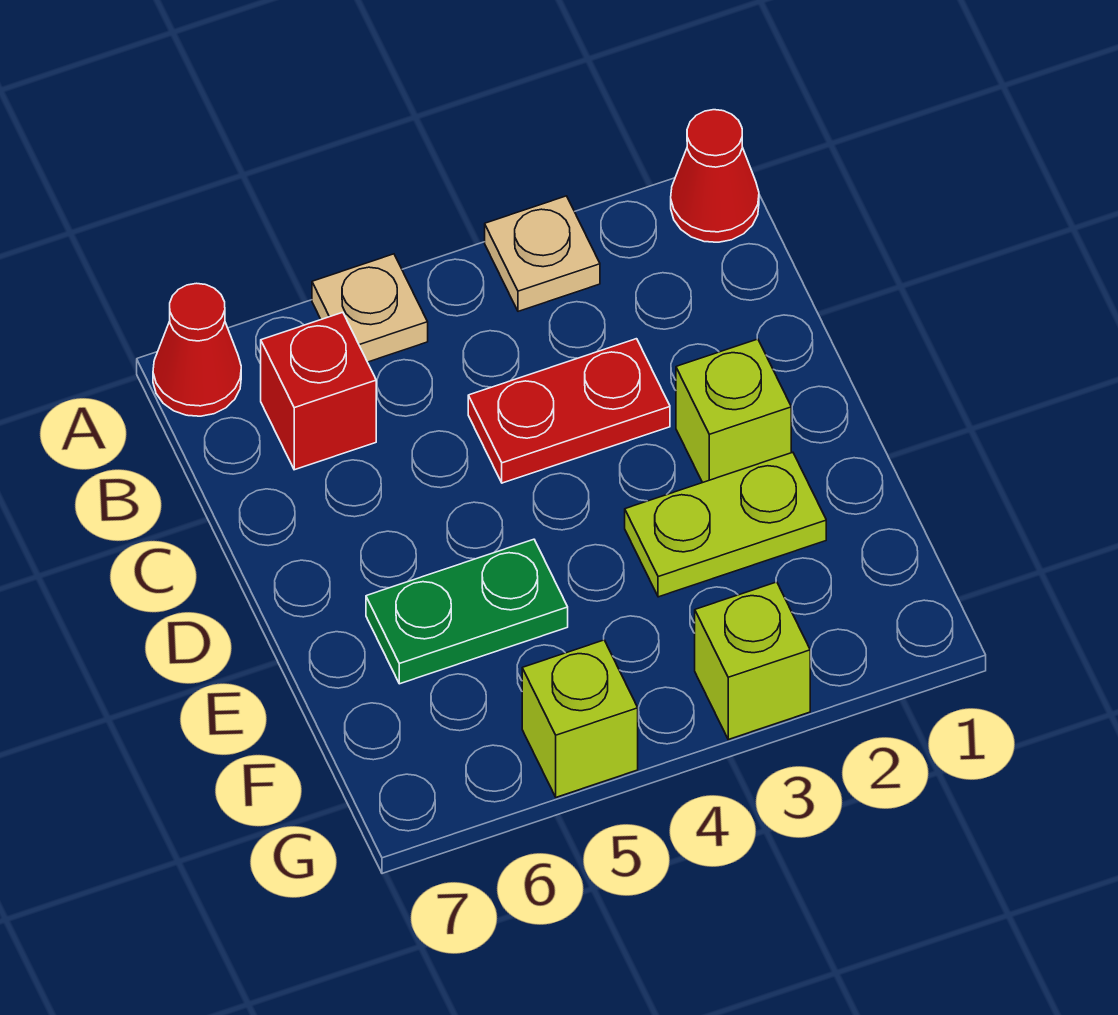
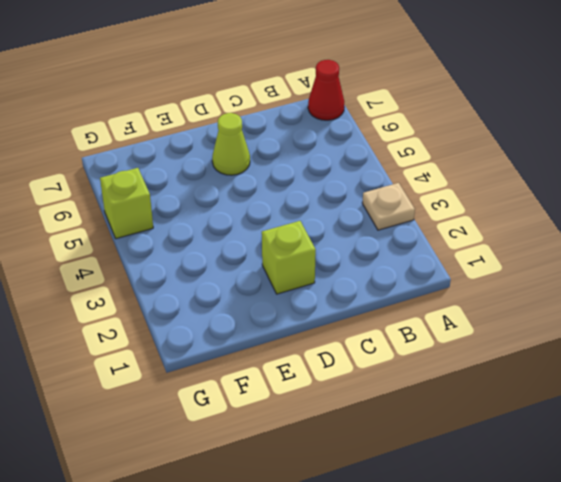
lime cone D6 level 1 -> none
none -> red cone A1 level 1
none -> tan plate A5 level 1

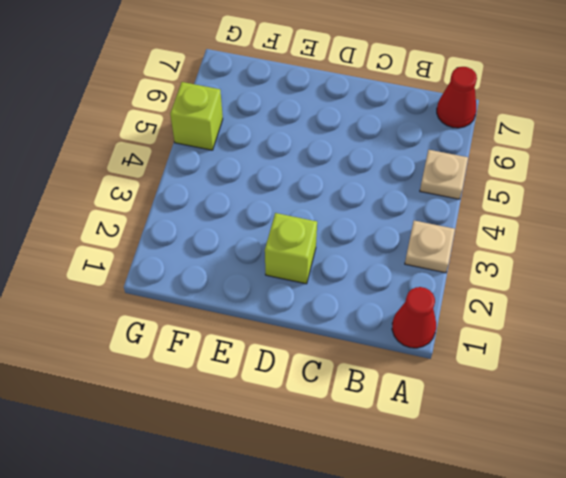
none -> red brick B6 level 1
none -> red plate C3:C4 level 1

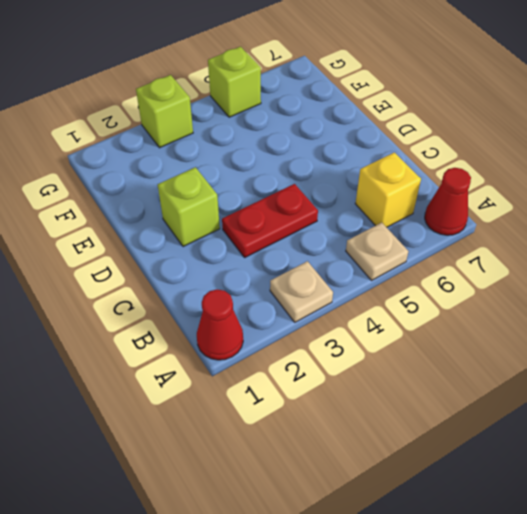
yellow brick B6 level 1 -> red brick B6 level 1
none -> lime plate E2:E3 level 1
none -> green plate E5:E6 level 1

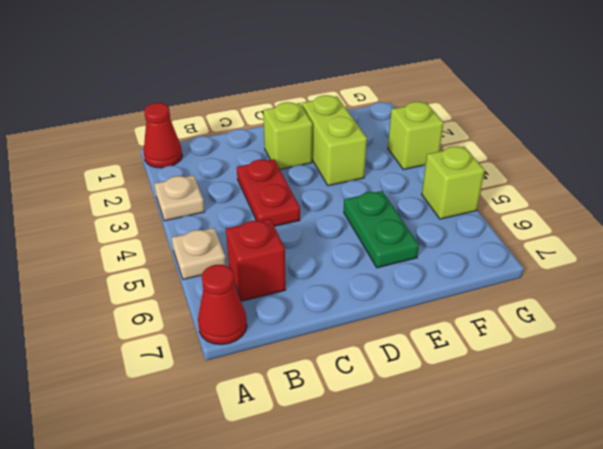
lime brick E2:E3 level 1 -> lime plate E2:E3 level 1

